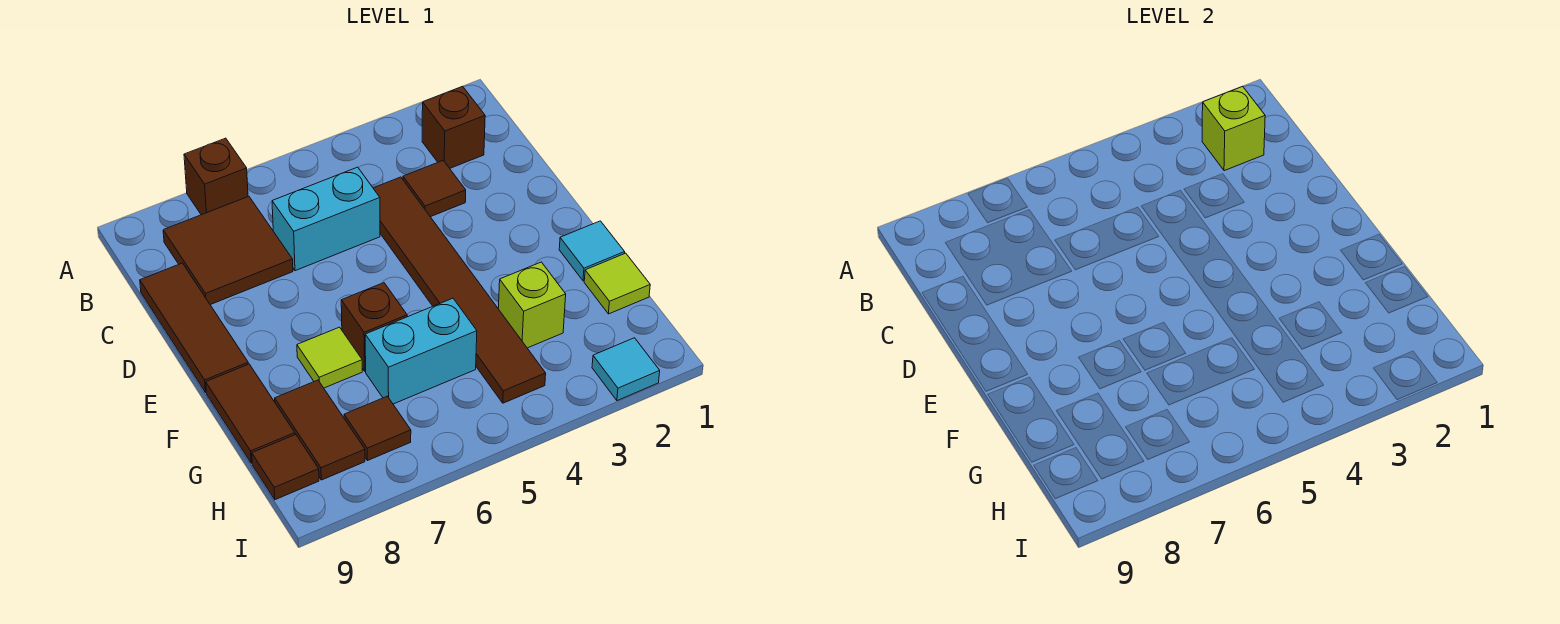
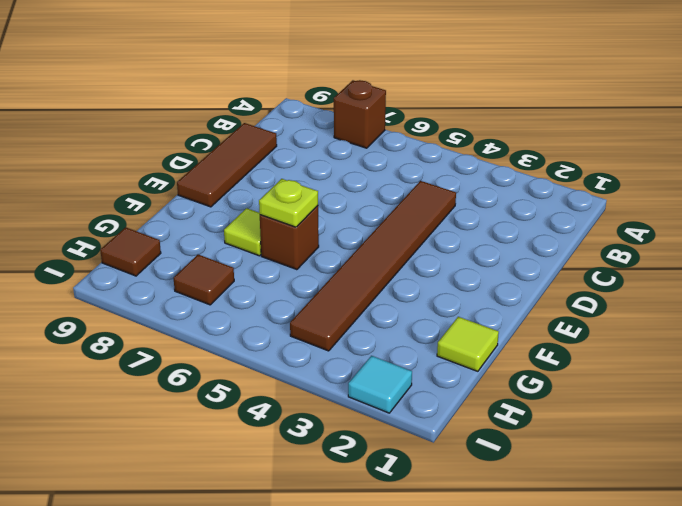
lime plate F6 level 2 -> none
none -> brown brick B2 level 1
none -> brown tile B7:C8 level 1
none -> brown tile C3 level 1

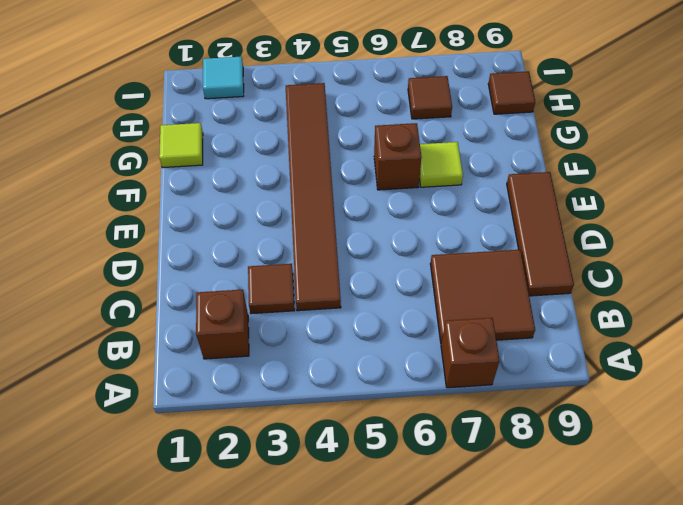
none -> cyan brick C5:C6 level 1
none -> cyan tile F1 level 1
none -> brown tile F9:G9 level 1

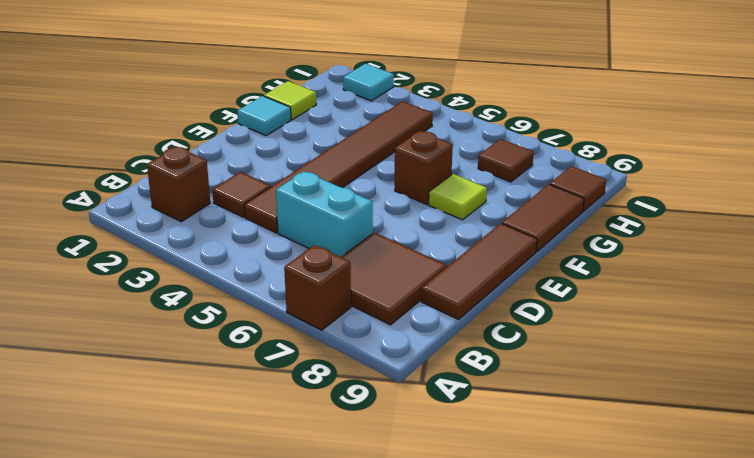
none -> lime brick G3 level 1
none -> cyan brick G5:G6 level 1
none -> brown tile G8:H8 level 1

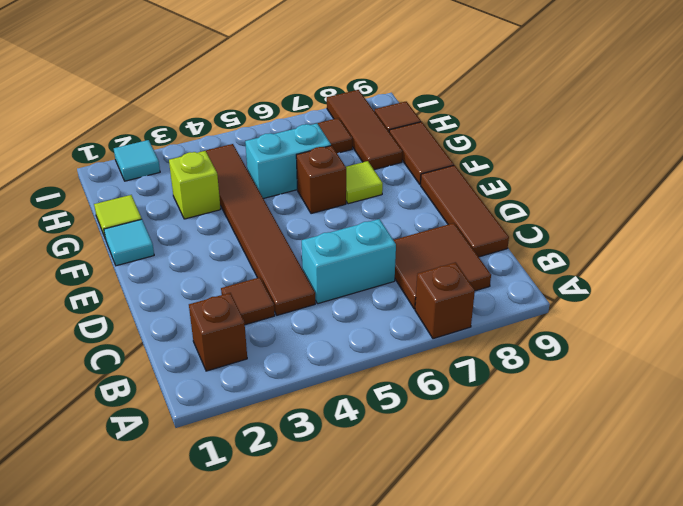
brown tile G8:I8 level 1 -> brown tile G8:H8 level 1
none -> lime brick B2 level 2

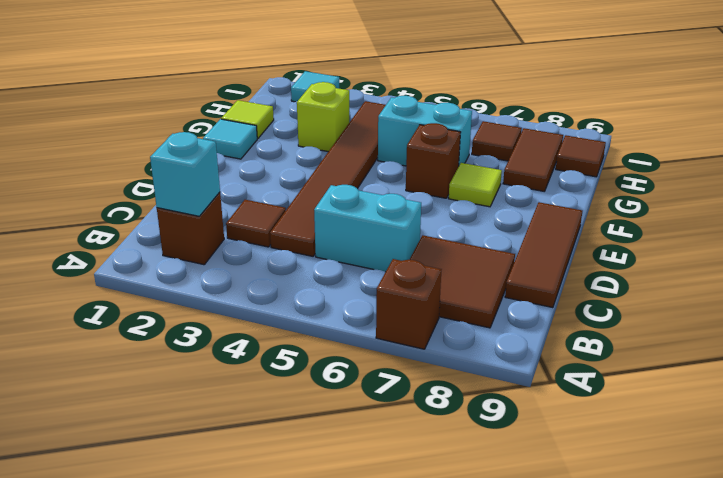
cyan brick B2 level 2 -> lime brick B2 level 2
none -> brown tile F9:G9 level 1

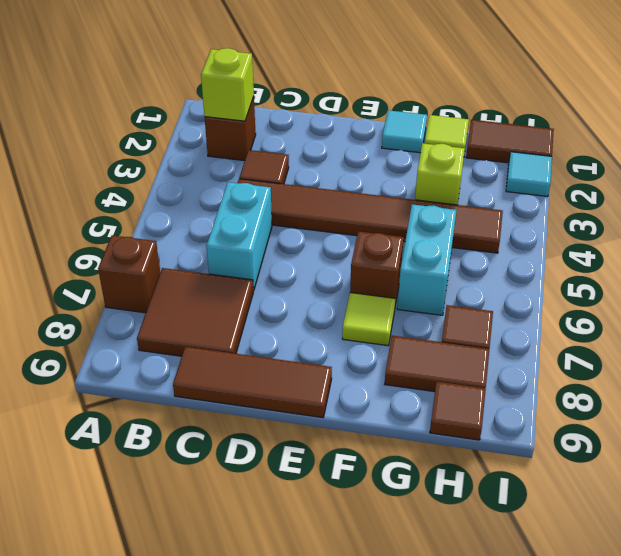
brown tile H1:I1 level 1 -> brown tile F9:G9 level 1

